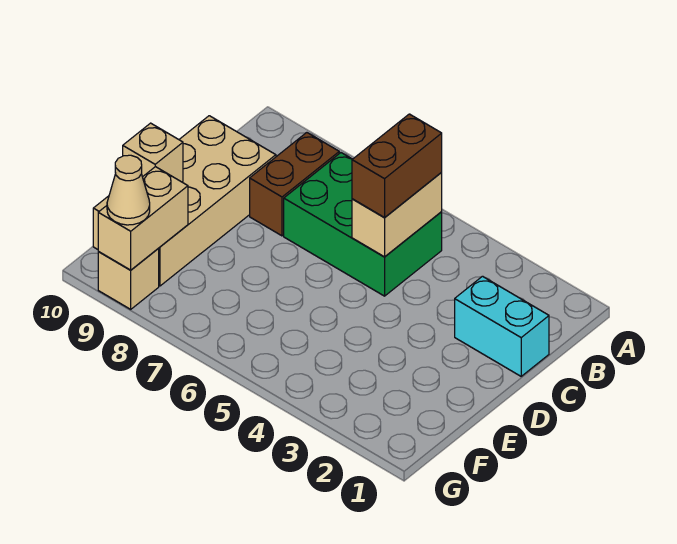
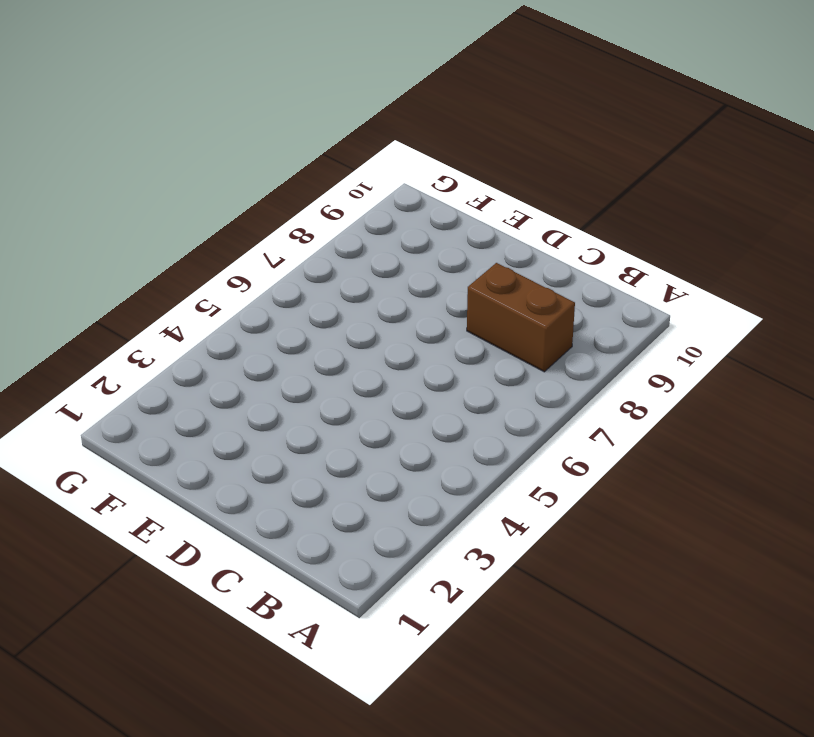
none -> green brick B5:C7 level 1
none -> cyan brick C1:C2 level 1

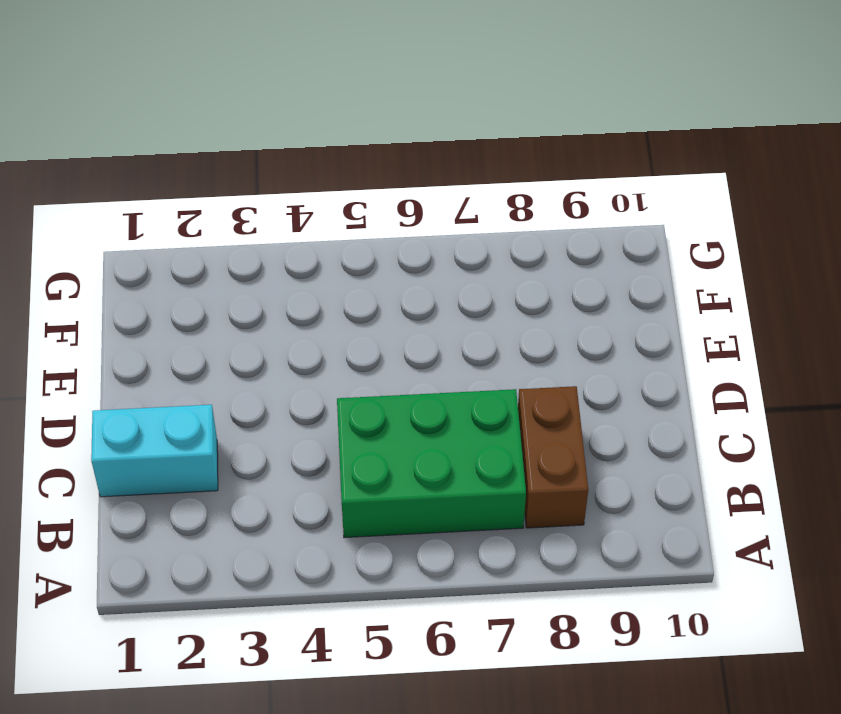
none -> tan brick C9:F10 level 1
none -> tan brick G9 level 1

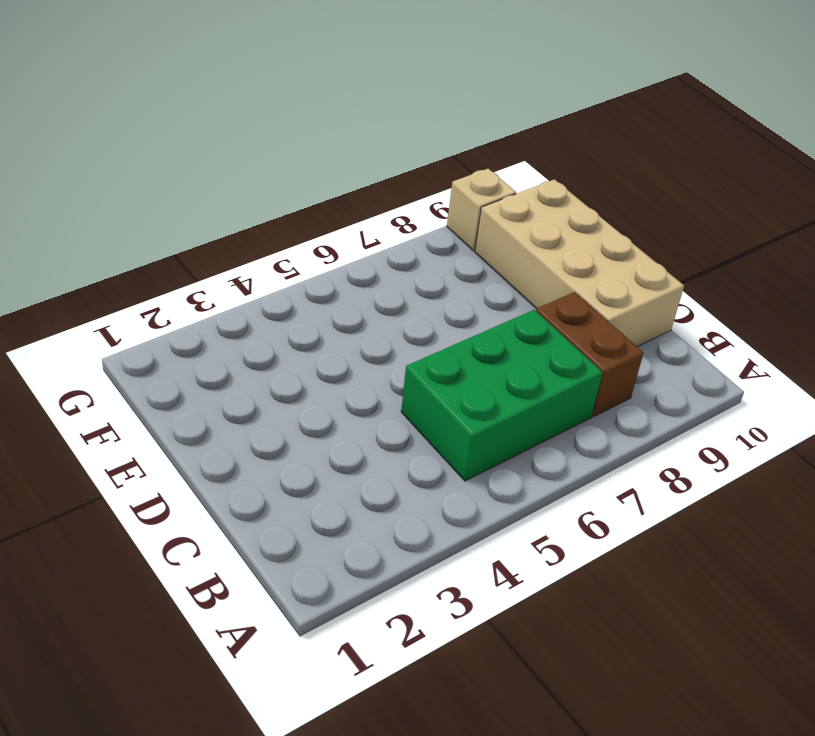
none -> cyan brick C1:C2 level 1
none -> tan brick B5:C5 level 2

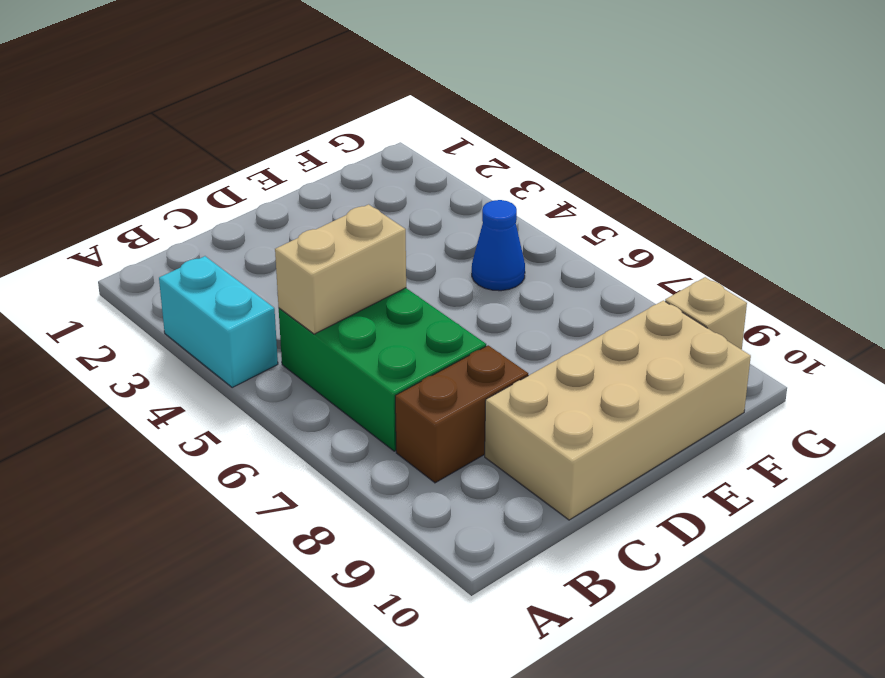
cyan brick A3:A4 level 1 -> cyan brick C1:C2 level 1
blue cone F5 level 1 -> none
none -> tan brick E10 level 2
none -> tan brick F9:G9 level 2

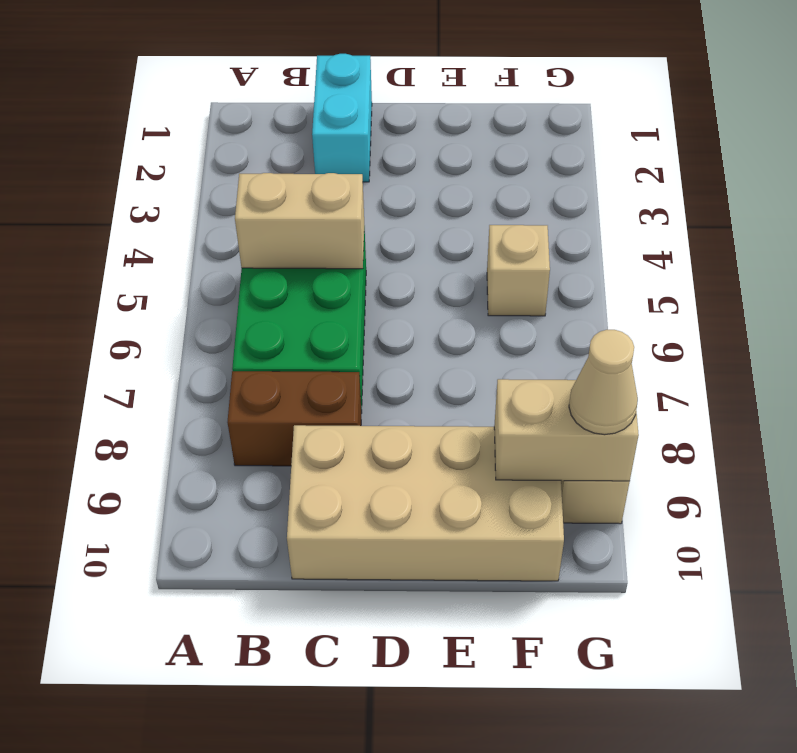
tan brick F5 level 1 -> tan brick E10 level 2
none -> brown brick B5:C5 level 3

